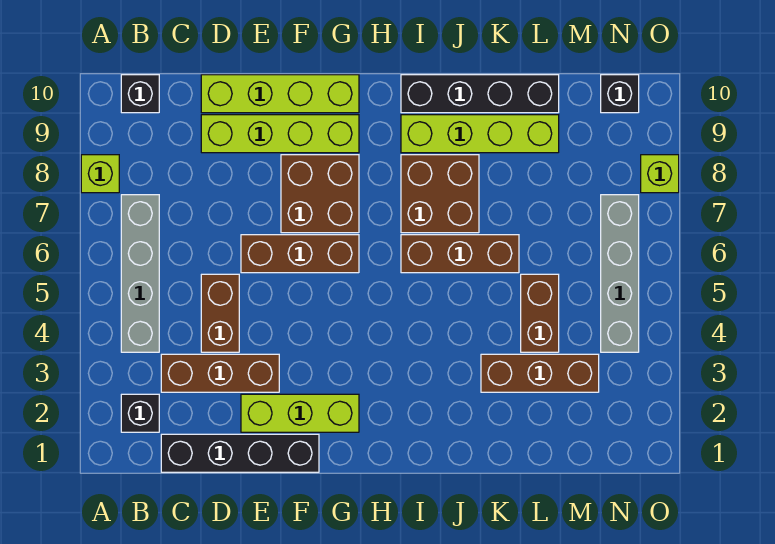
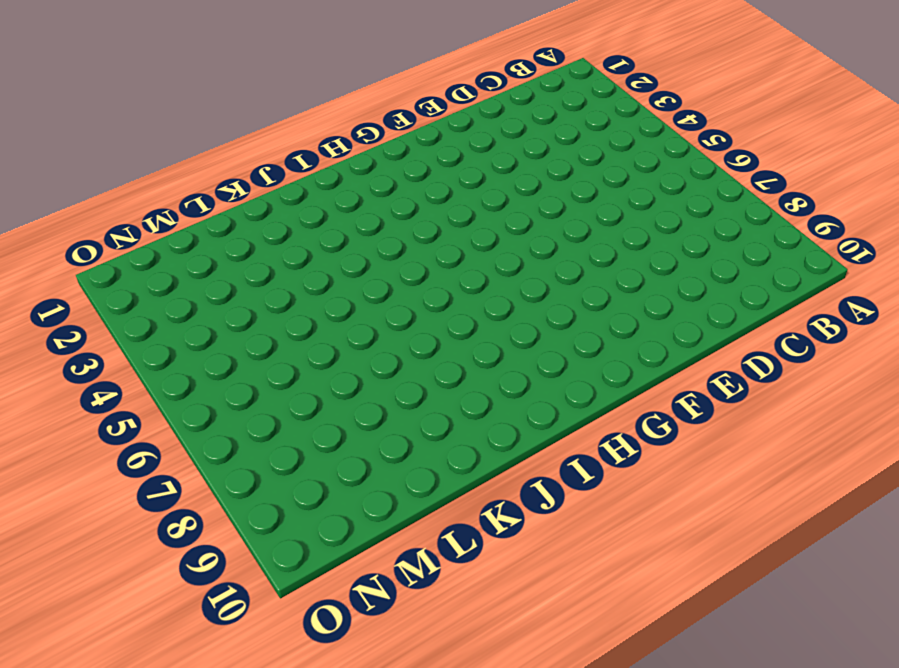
none -> lime brick A8 level 1
none -> black brick B2 level 1
none -> grey brick B4:B7 level 1

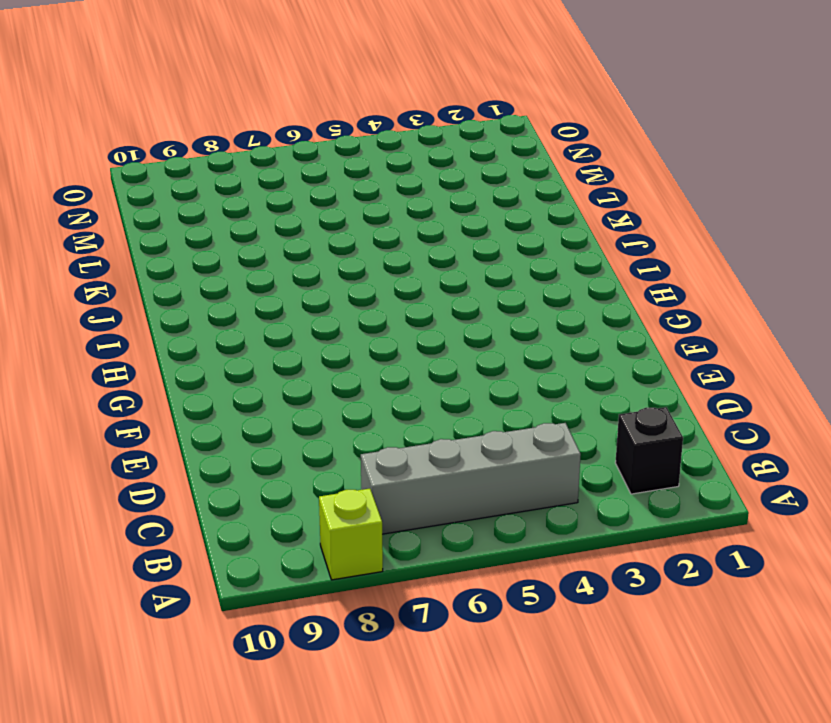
none -> black brick B10 level 1
none -> black brick C1:F1 level 1
none -> brown brick C3:E3 level 1

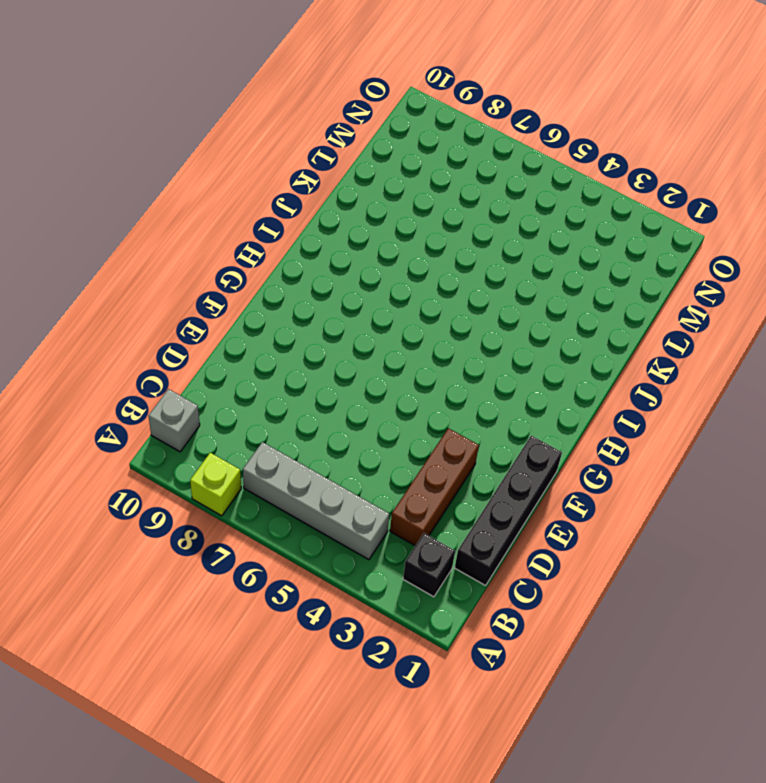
grey brick B10 level 1 -> black brick B10 level 1
none -> brown brick D4:D5 level 1
none -> lime brick D9:G9 level 1
none -> lime brick D10:G10 level 1

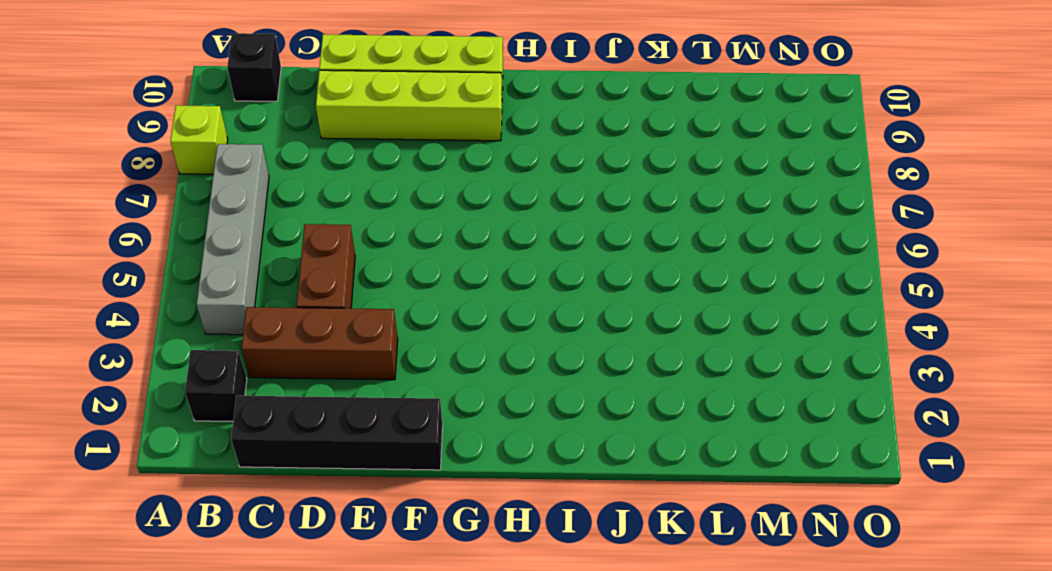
none -> lime brick E2:G2 level 1
none -> brown brick E6:G6 level 1
none -> brown brick F7:G8 level 1

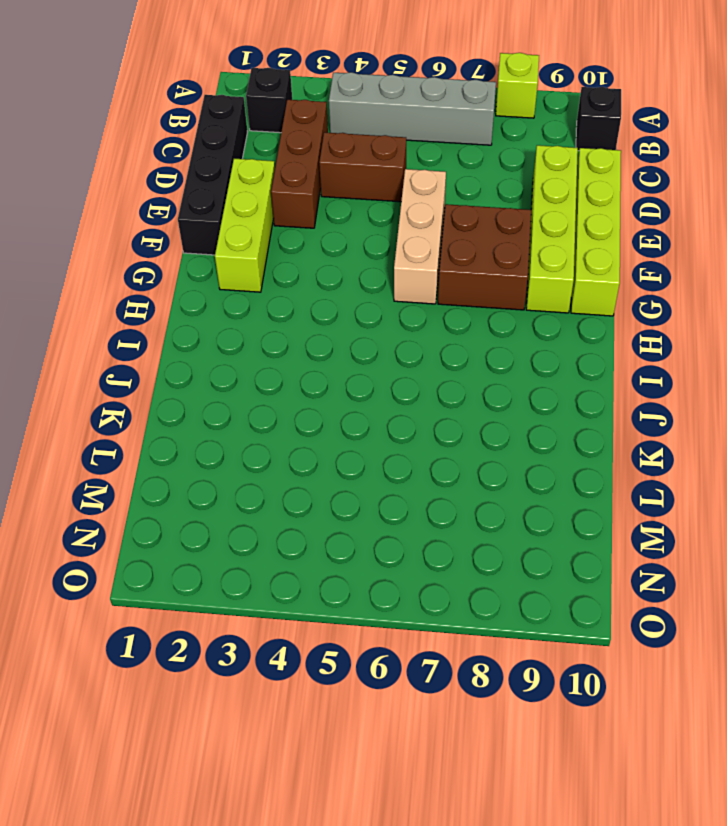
tan brick E6:G6 level 1 -> brown brick E6:G6 level 1
none -> brown brick I6:K6 level 1
none -> brown brick I7:J8 level 1
none -> lime brick I9:L9 level 1

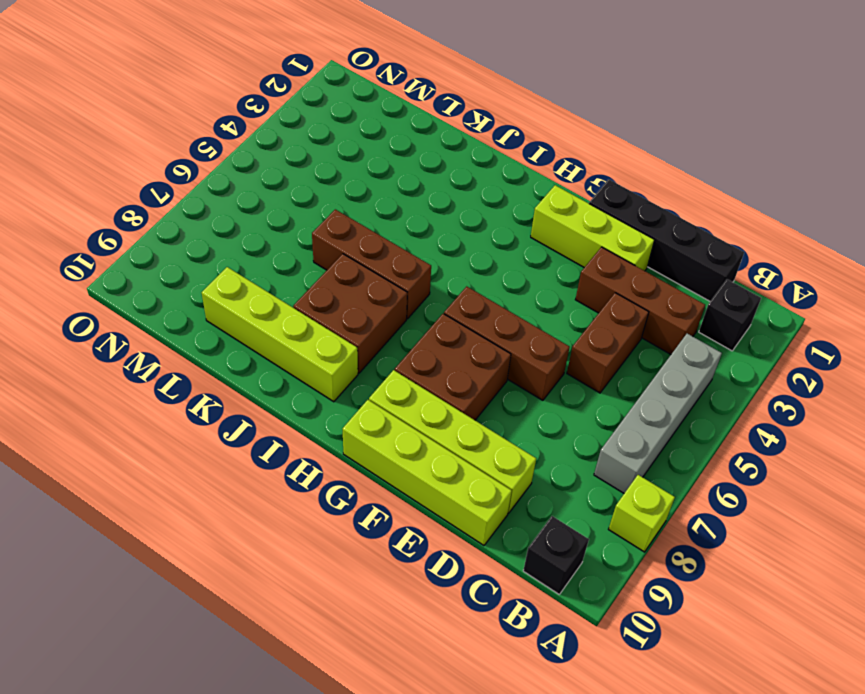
none -> black brick I10:L10 level 1
none -> brown brick K3:M3 level 1
none -> brown brick L4:L5 level 1

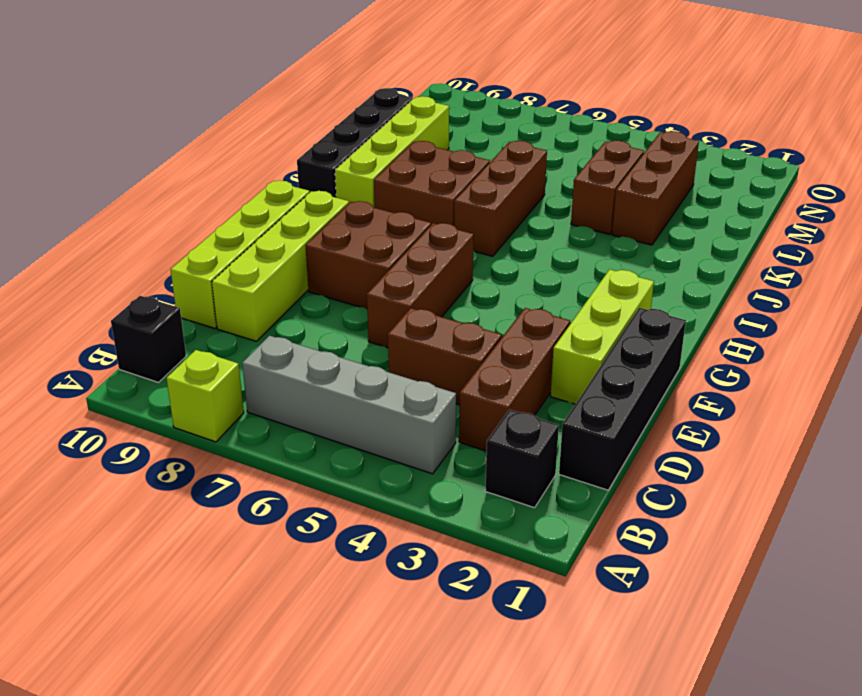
brown brick K4:L4 level 1 -> brown brick L4:L5 level 1
none -> grey brick N4:N7 level 1
none -> black brick N10 level 1
none -> lime brick O8 level 1

